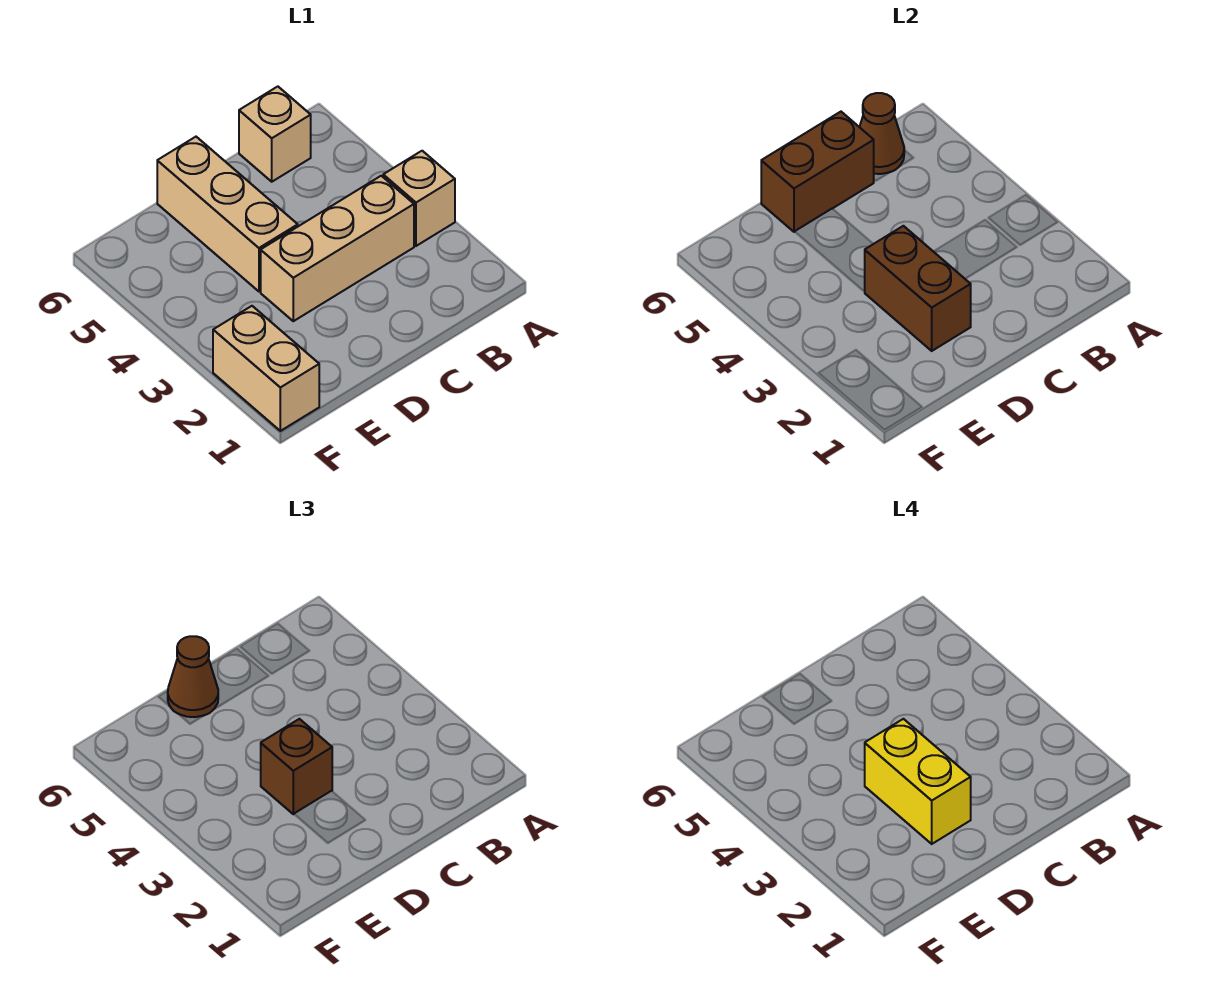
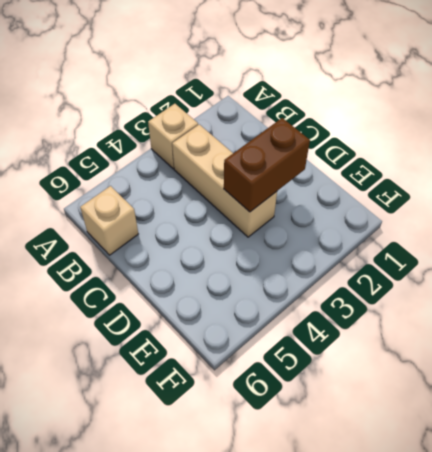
none -> tan brick D4:D6 level 1
none -> tan brick F1:F2 level 1

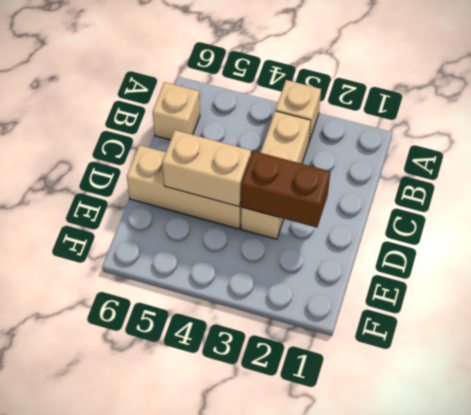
tan brick D4:D5 level 2 -> tan brick F1:F2 level 1
none -> brown cone B6 level 2
none -> brown brick C6:D6 level 2

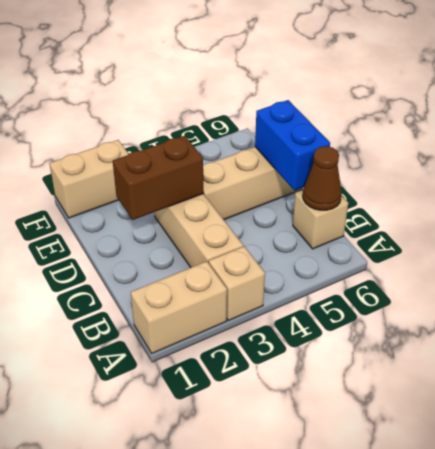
tan brick A1:A2 level 1 -> none
blue brick C6:D6 level 2 -> brown brick C6:D6 level 2
none -> brown brick D3 level 3
none -> brown cone D6 level 3

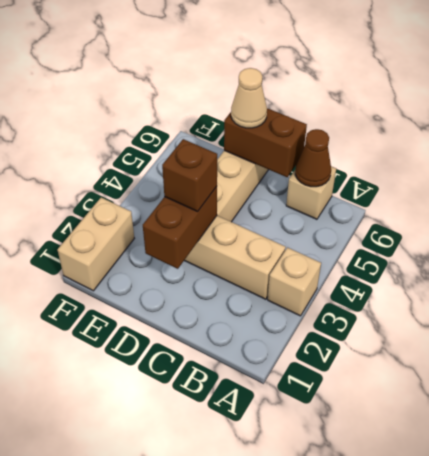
tan cone D6 level 3 -> brown cone D6 level 3
none -> yellow brick D2:D3 level 4

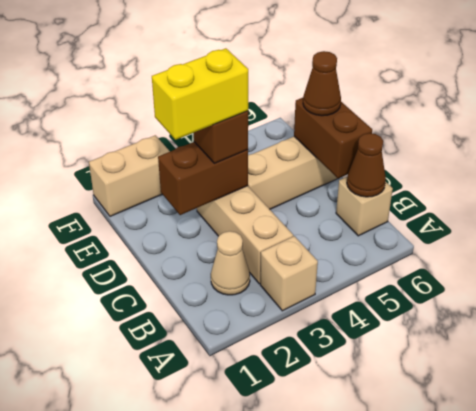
tan cone B2 level 1 -> none

